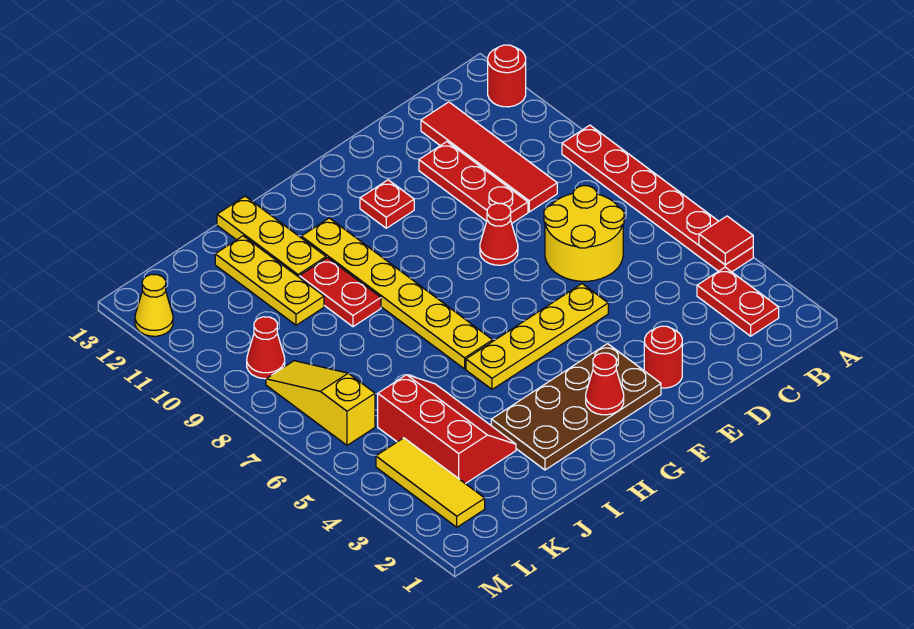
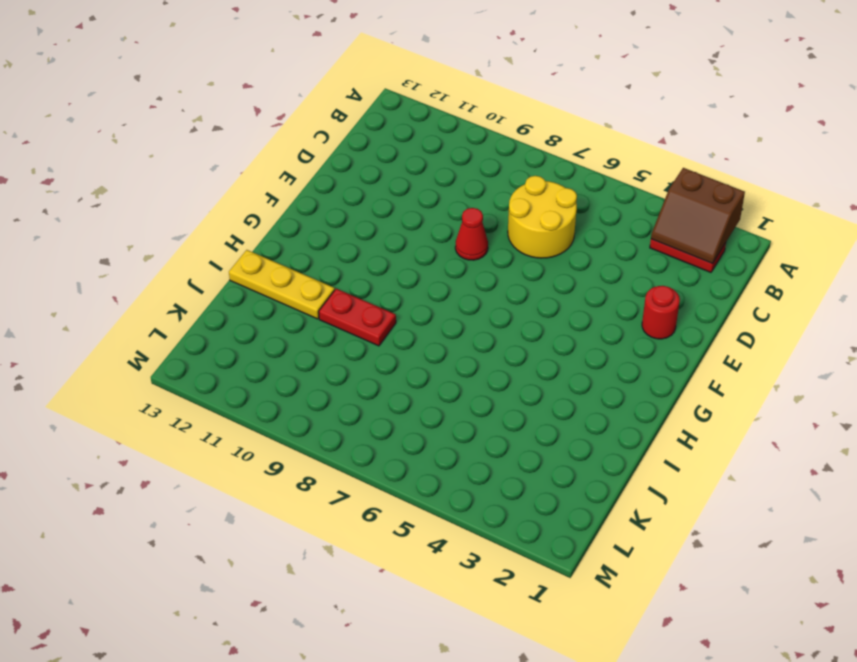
brown slope A2:B3 level 2 top A -> none
none -> red plate A4:A9 level 1
none -> red round brick A12 level 1
none -> red tile C9:C12 level 1

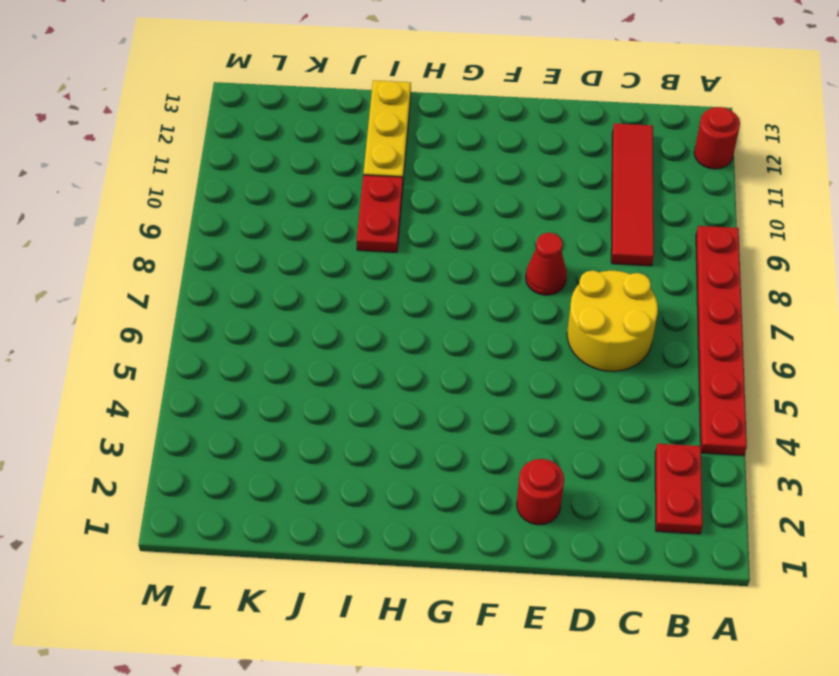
none -> red plate D9:D11 level 1
none -> yellow plate E5:H5 level 1
none -> brown plate F2:I3 level 1

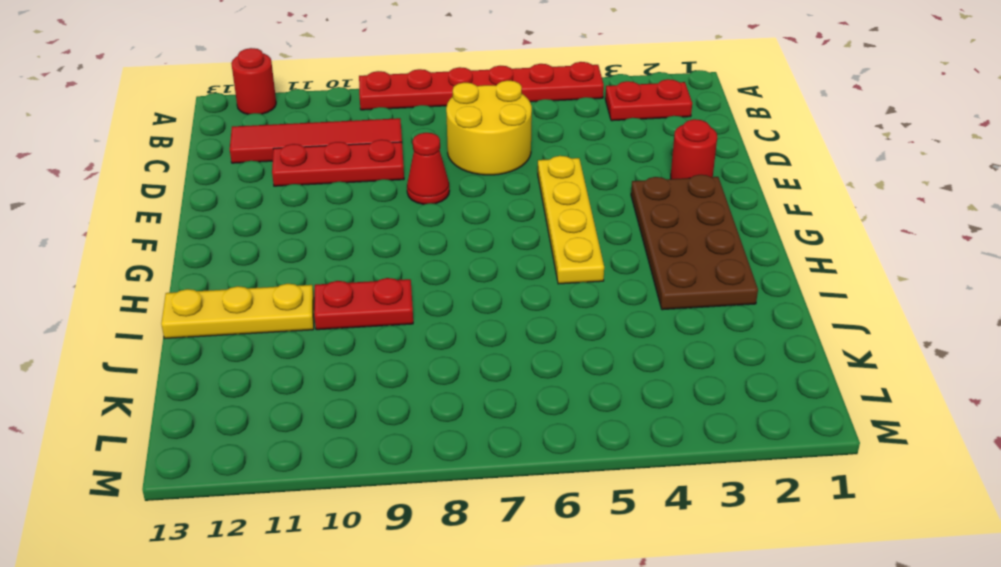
none -> red plate F11 level 1
none -> yellow plate H6:H11 level 1
none -> red slope J3:K5 level 1 top K

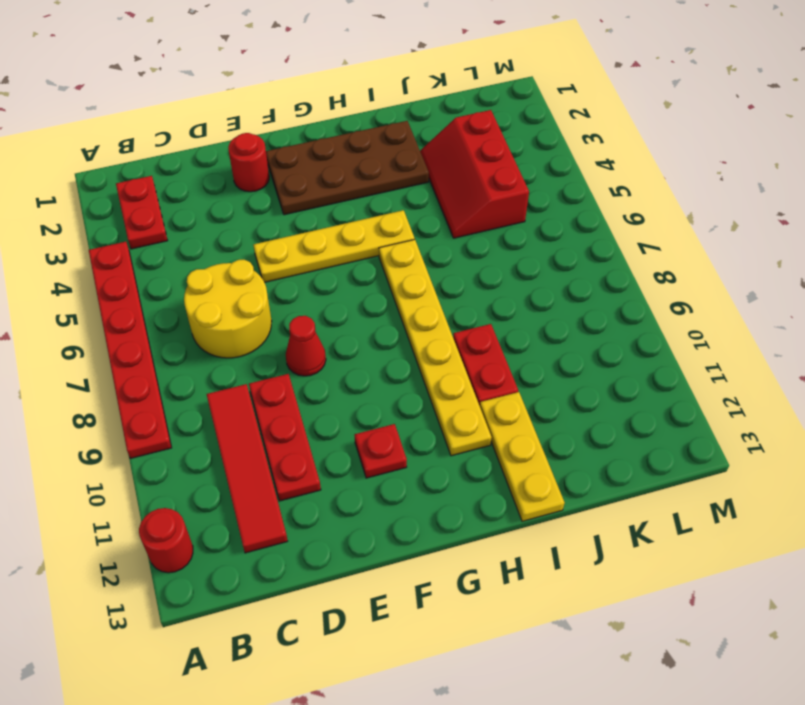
none -> yellow plate J10:J12 level 1
none -> yellow tile L2:L4 level 1
none -> yellow slope L6:L8 level 1 top 6

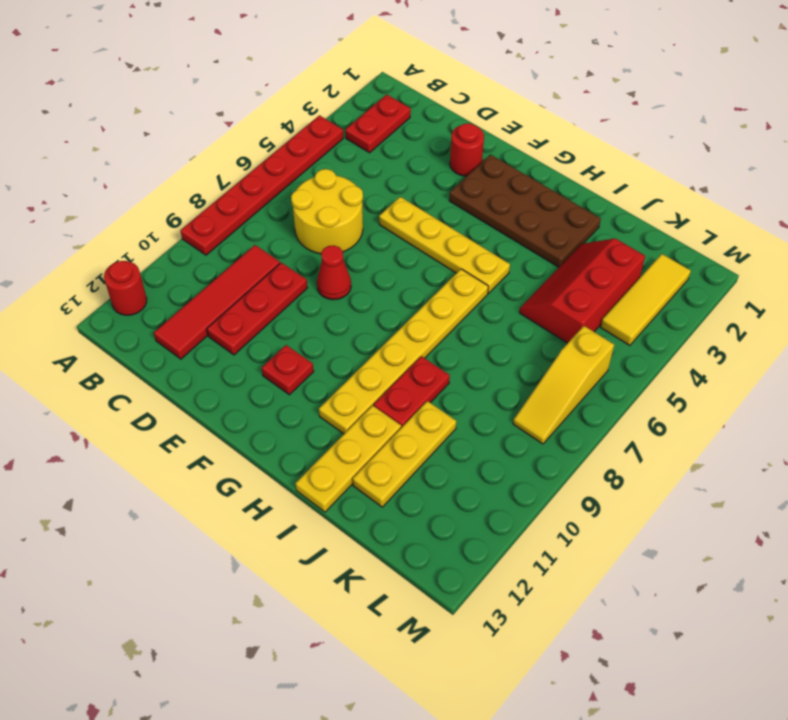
none -> red cone L9 level 1
none -> yellow cone M12 level 1
none -> red tile A4 level 2

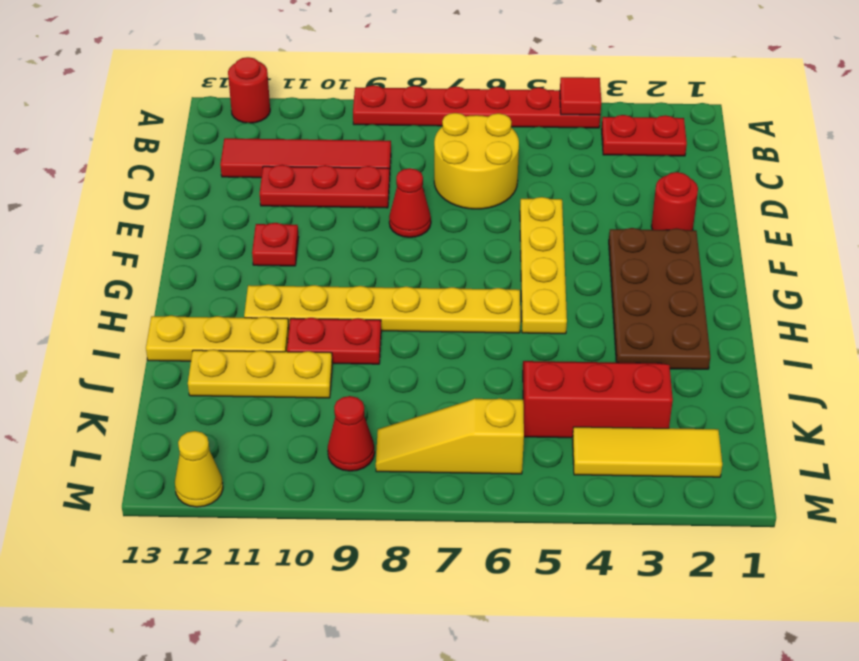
none -> red cone G2 level 2

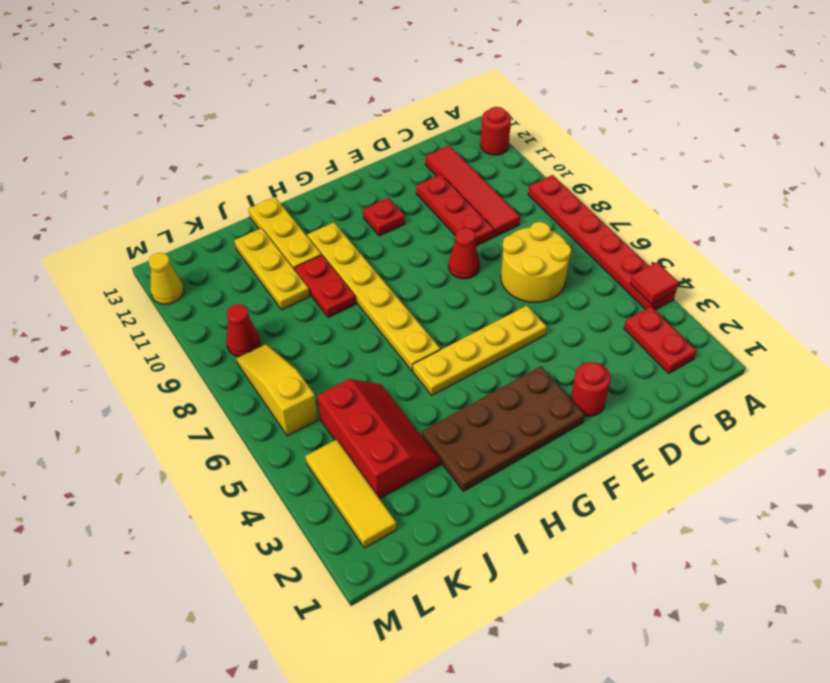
none -> red cone G2 level 2

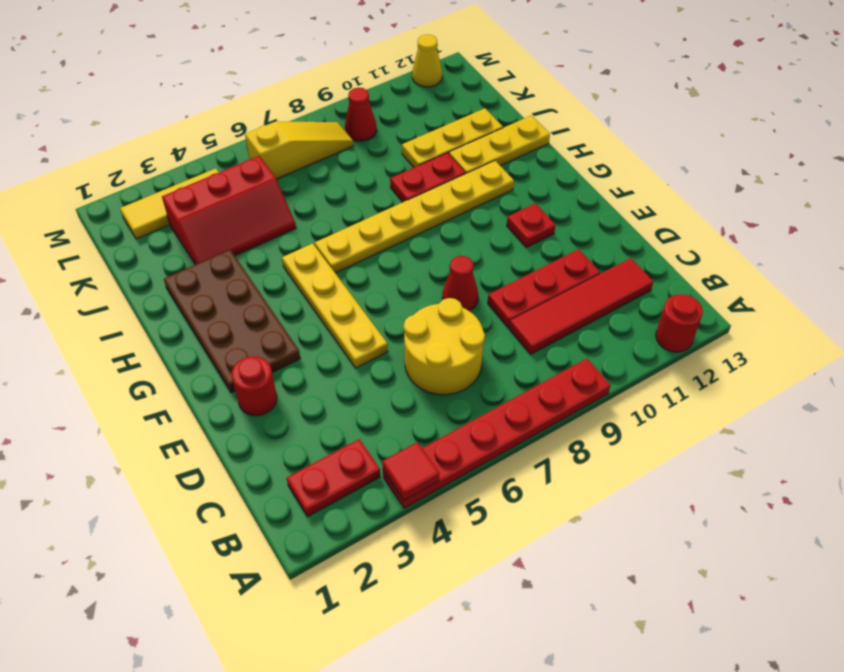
none -> red cone G2 level 2

